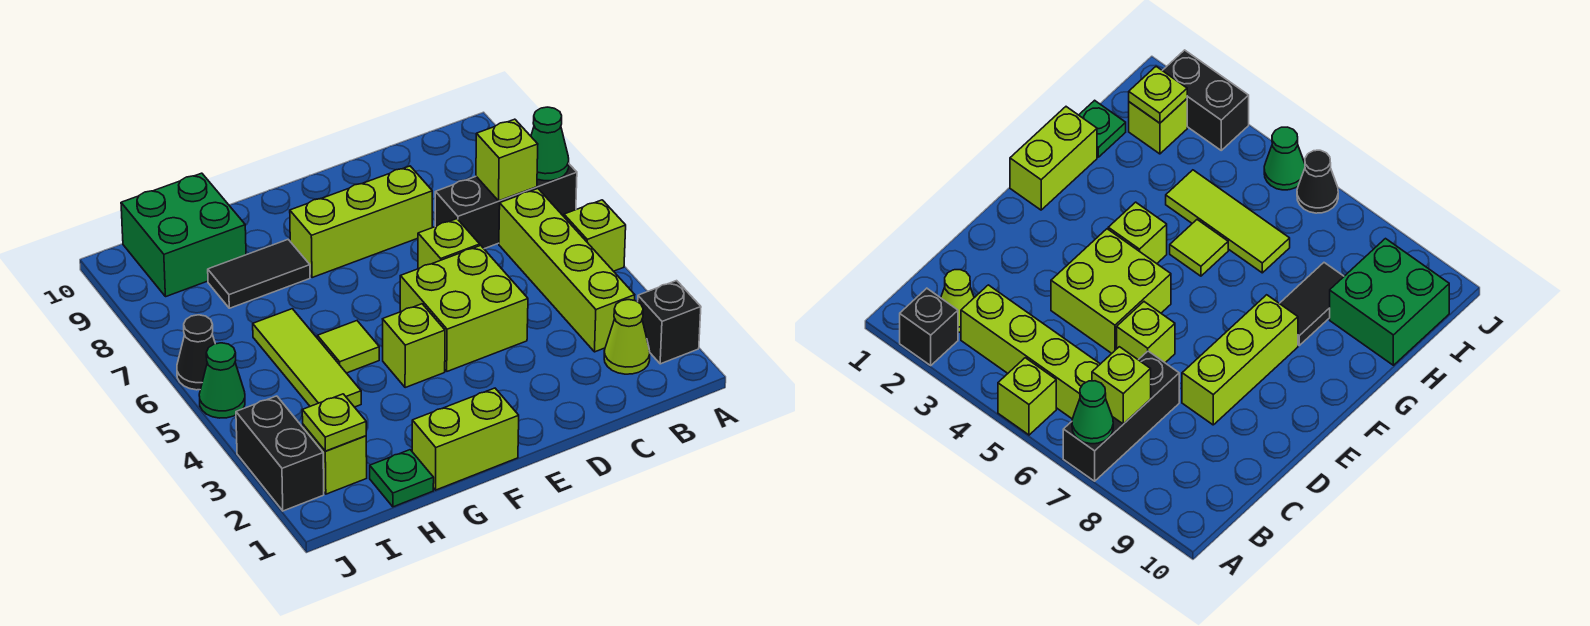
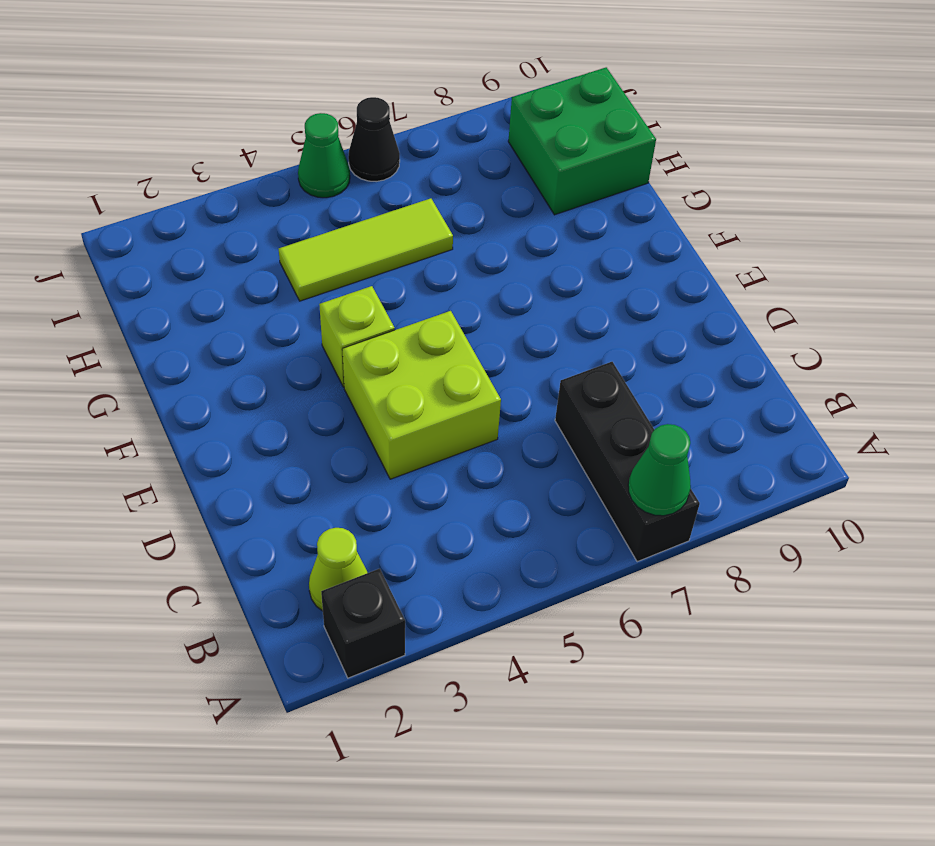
none -> lime brick A5 level 1
none -> lime brick B3:B6 level 1
none -> lime brick D6 level 1

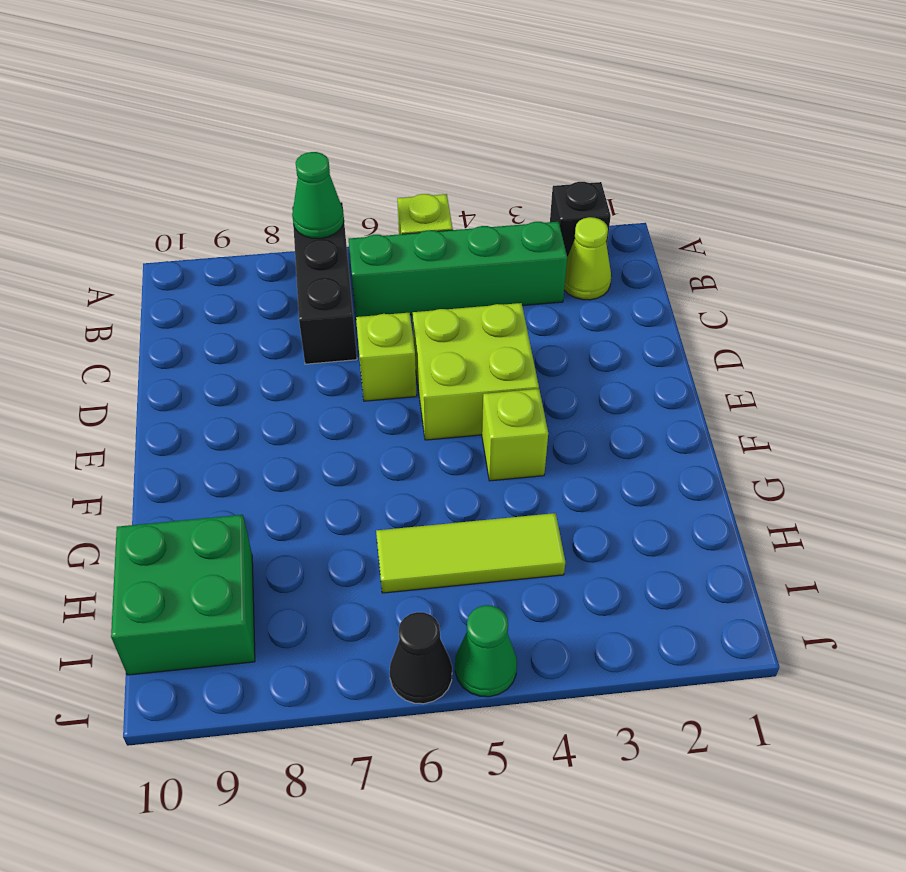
green brick B3:B6 level 1 -> lime brick B3:B6 level 1
none -> lime brick D8:F8 level 1
none -> lime brick F1:G1 level 1
none -> lime tile G5 level 1

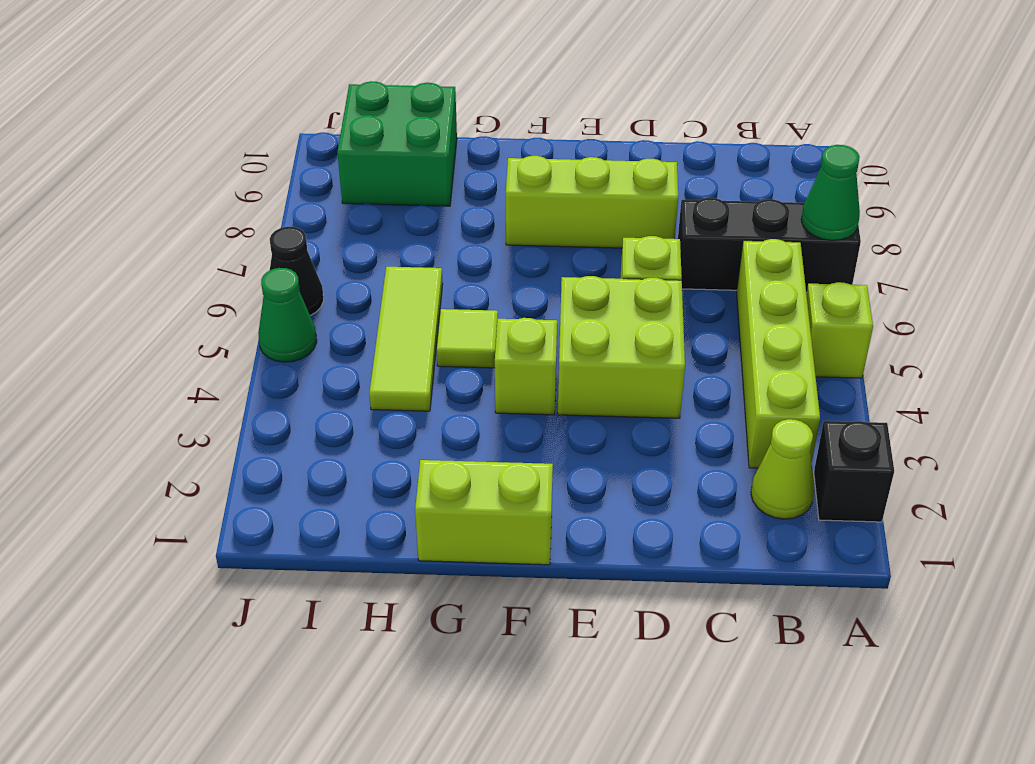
none -> black tile G8:H8 level 1
none -> green plate H1 level 1
none -> lime brick I2 level 1

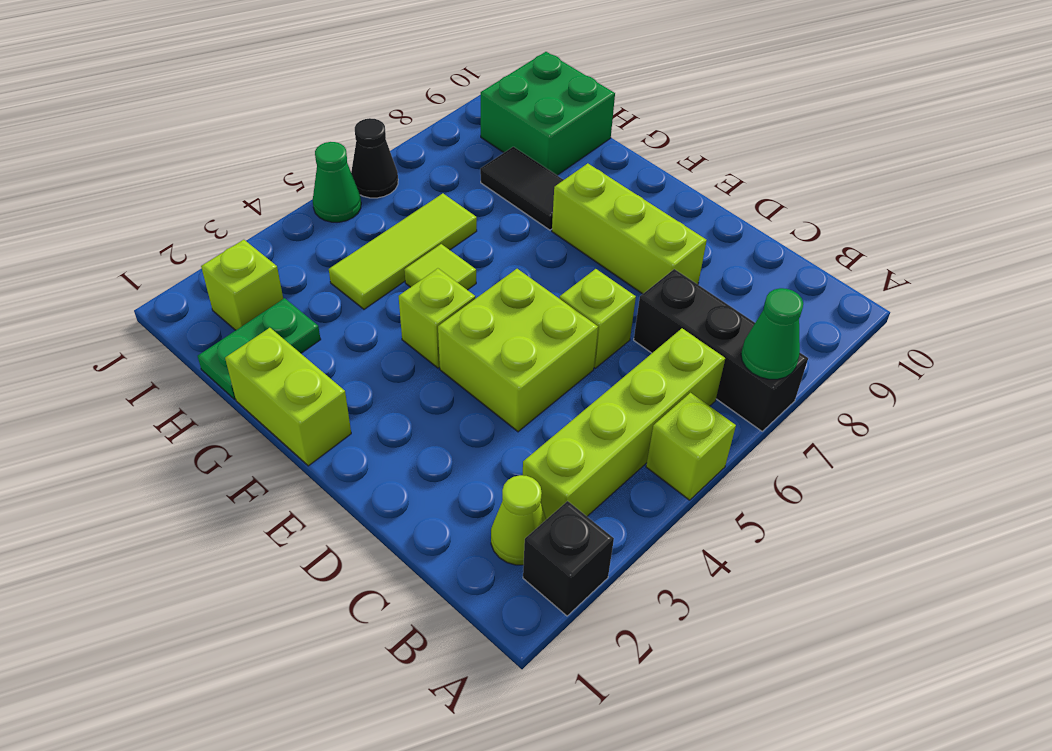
green plate H1:H2 level 1 -> green plate H1 level 1
none -> black brick J2:J3 level 1
none -> lime brick B7 level 2
none -> lime plate I2 level 2

